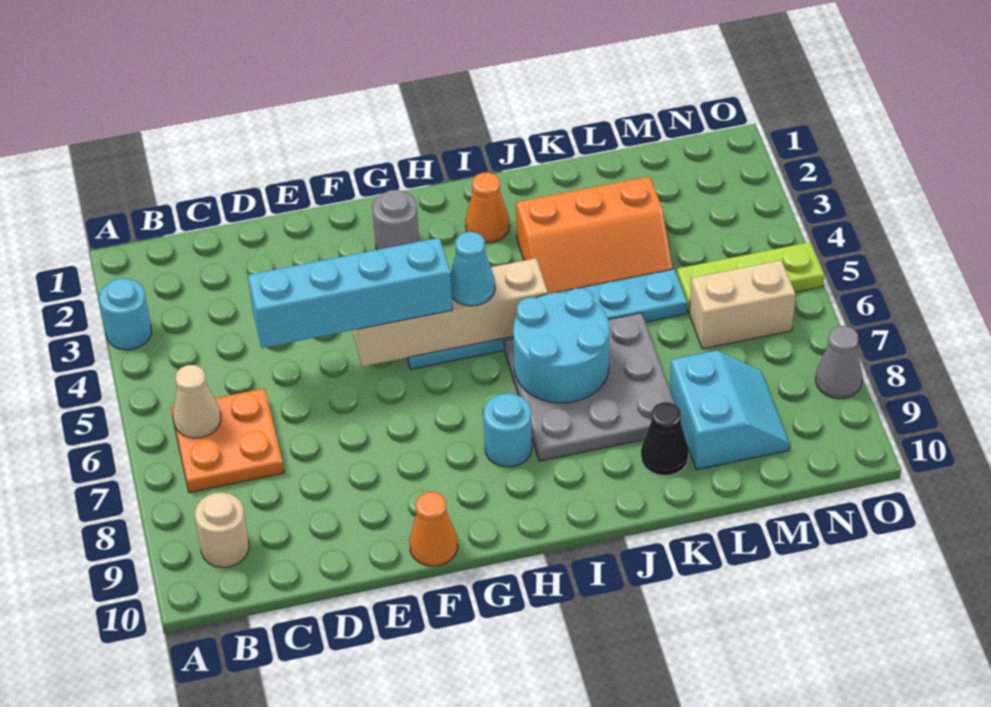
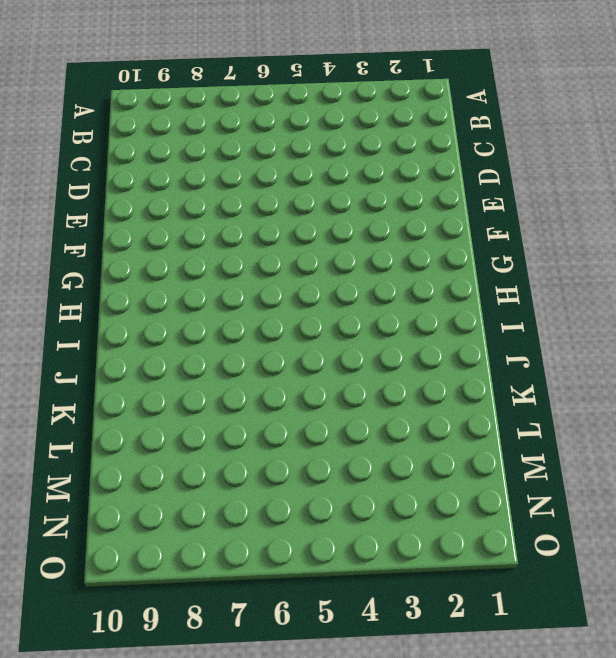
none -> cyan round brick A3 level 1
none -> orange plate B6:C7 level 1
none -> tan round brick B9 level 1

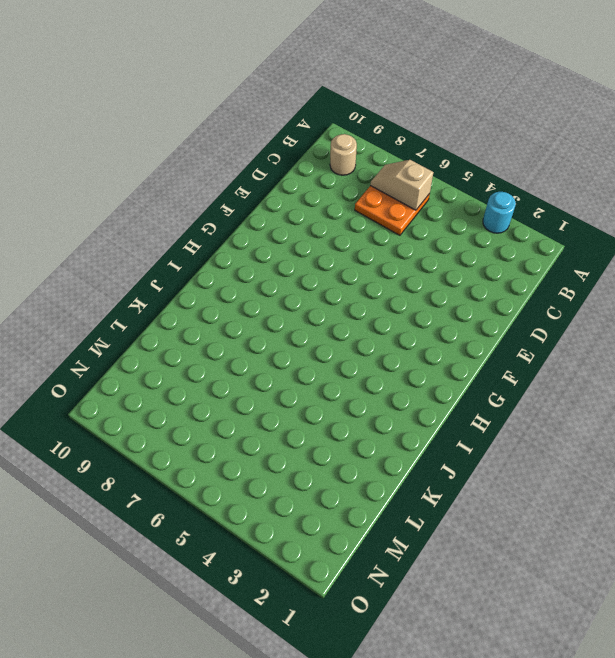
tan slope B6:B7 level 2 top 6 -> tan cone B6 level 2
none -> orange cone F10 level 1
none -> grey round brick G2 level 1
none -> cyan plate G5:L5 level 1

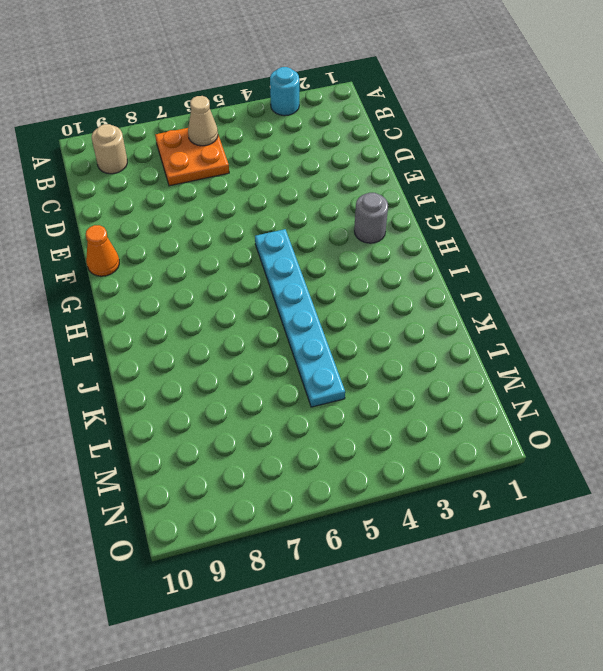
none -> cyan round brick H8 level 1
none -> orange cone I2 level 1
none -> grey plate I6:K8 level 1

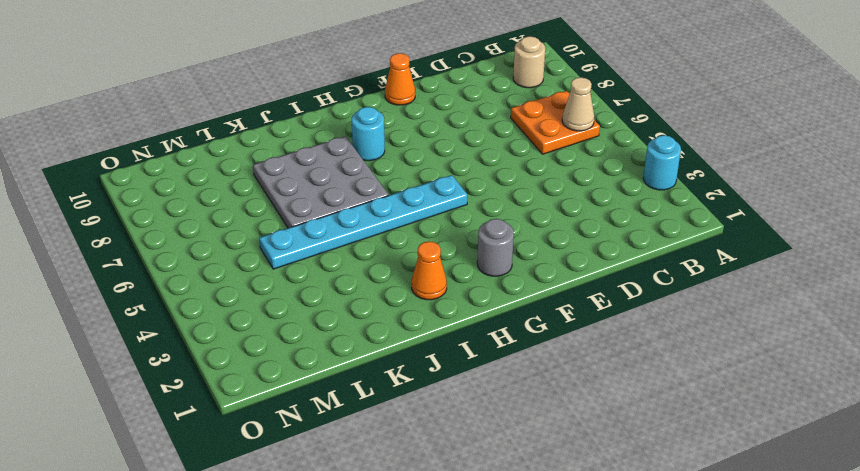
none -> orange slope J3:L4 level 1 top 3
none -> black cone K9 level 1
none -> cyan slope L8:M9 level 1 top L

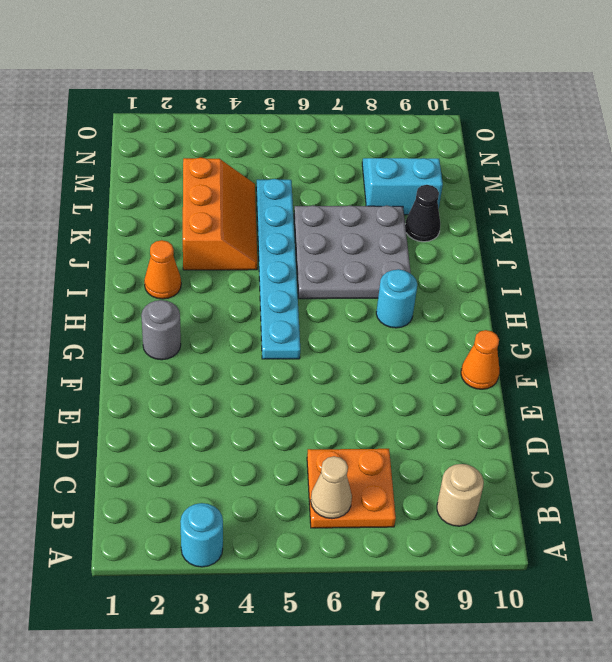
none -> lime plate M5:O5 level 1
none -> tan brick M6:N6 level 1
none -> grey cone O8 level 1

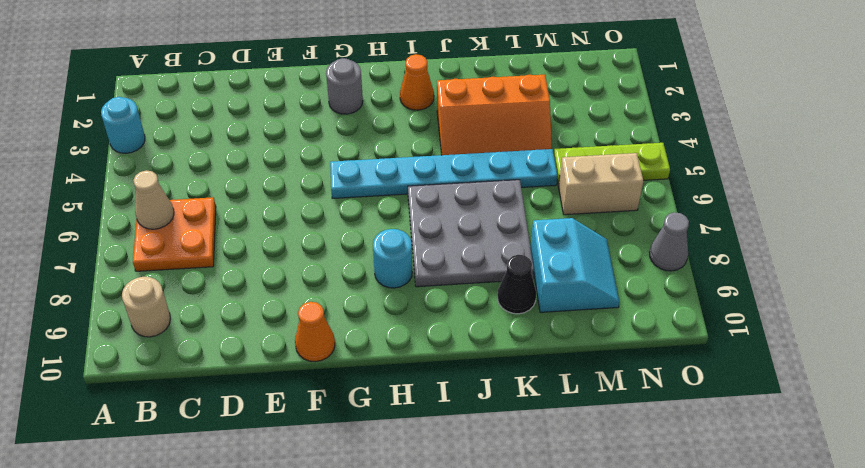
none -> tan brick F5:I5 level 2
none -> cyan round brick I6:J7 level 2
none -> cyan brick D5:G5 level 3

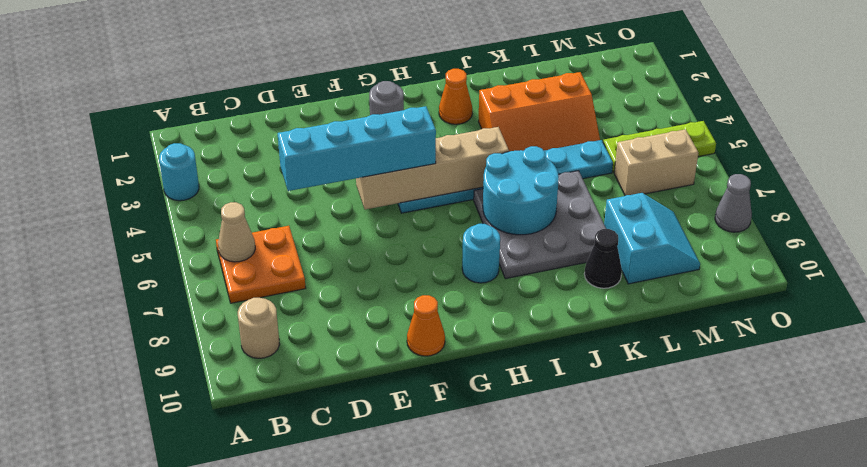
none -> cyan cone H5 level 3

